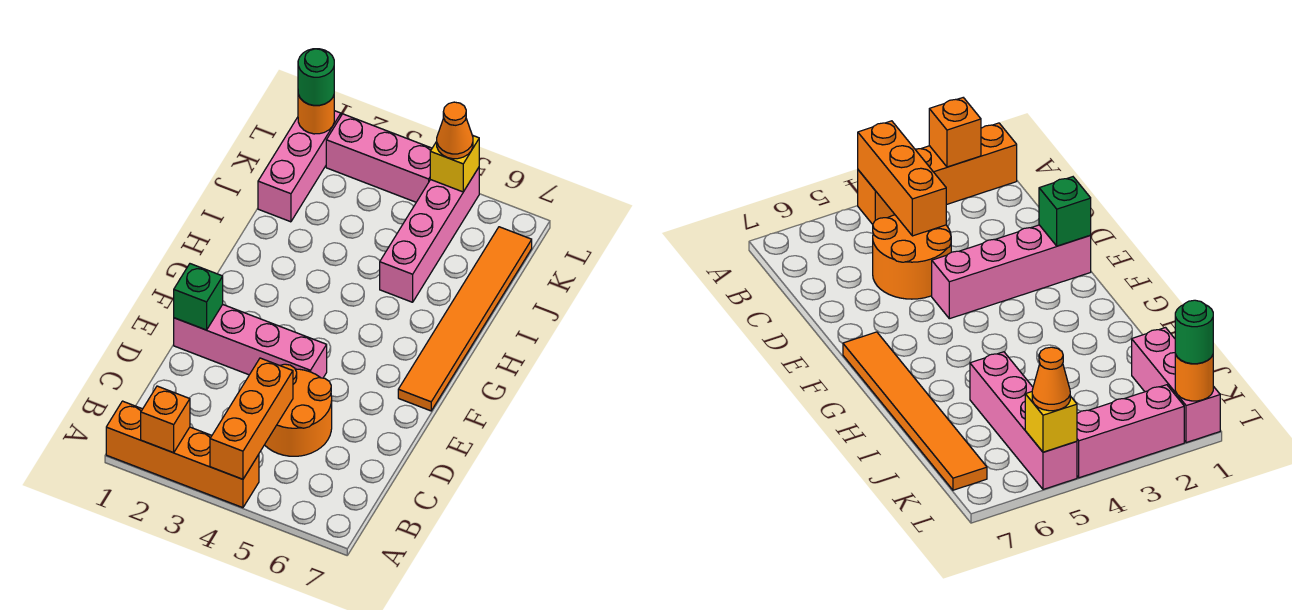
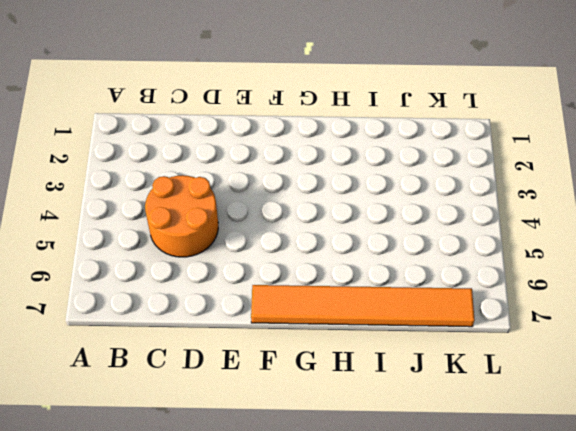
none -> orange brick A1:A4 level 1
none -> pink brick E1:E4 level 1
none -> pink brick I5:L5 level 1

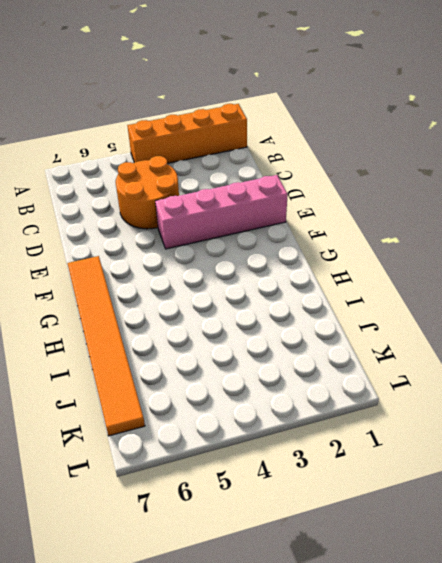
none -> pink brick I5:L5 level 1
none -> pink brick J1:L1 level 1
none -> pink brick L2:L4 level 1

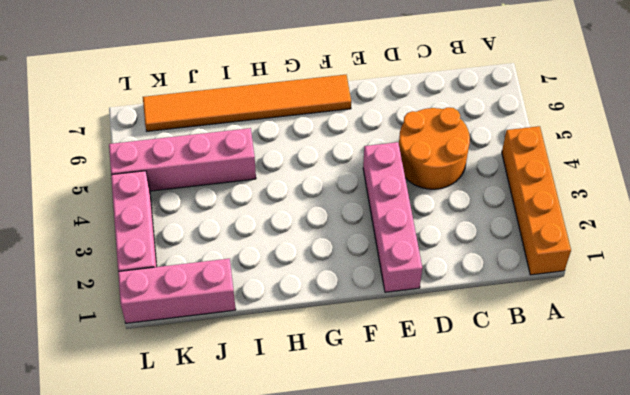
none -> orange brick A2 level 2
none -> orange brick A4:C4 level 2
none -> green brick E1 level 2

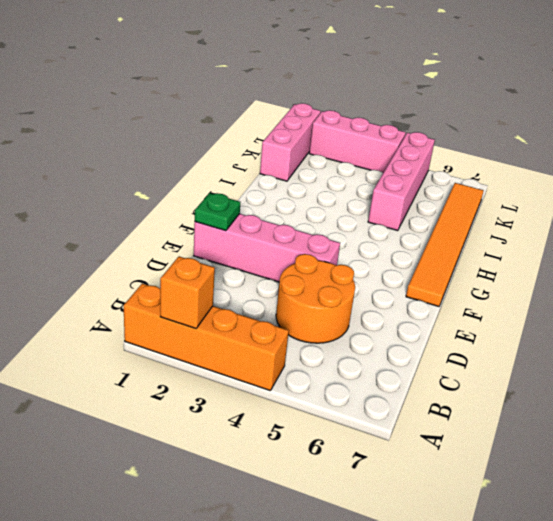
green plate E1 level 2 -> green brick E1 level 2
none -> orange brick A4:C4 level 2
none -> orange round brick L1 level 2
none -> yellow brick L5 level 2

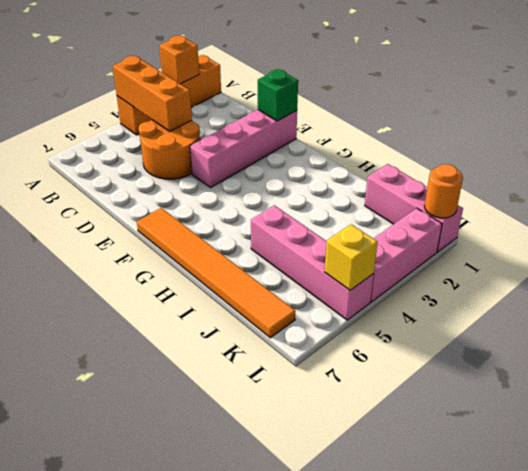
none -> green round brick L1 level 3
none -> orange cone L5 level 3

